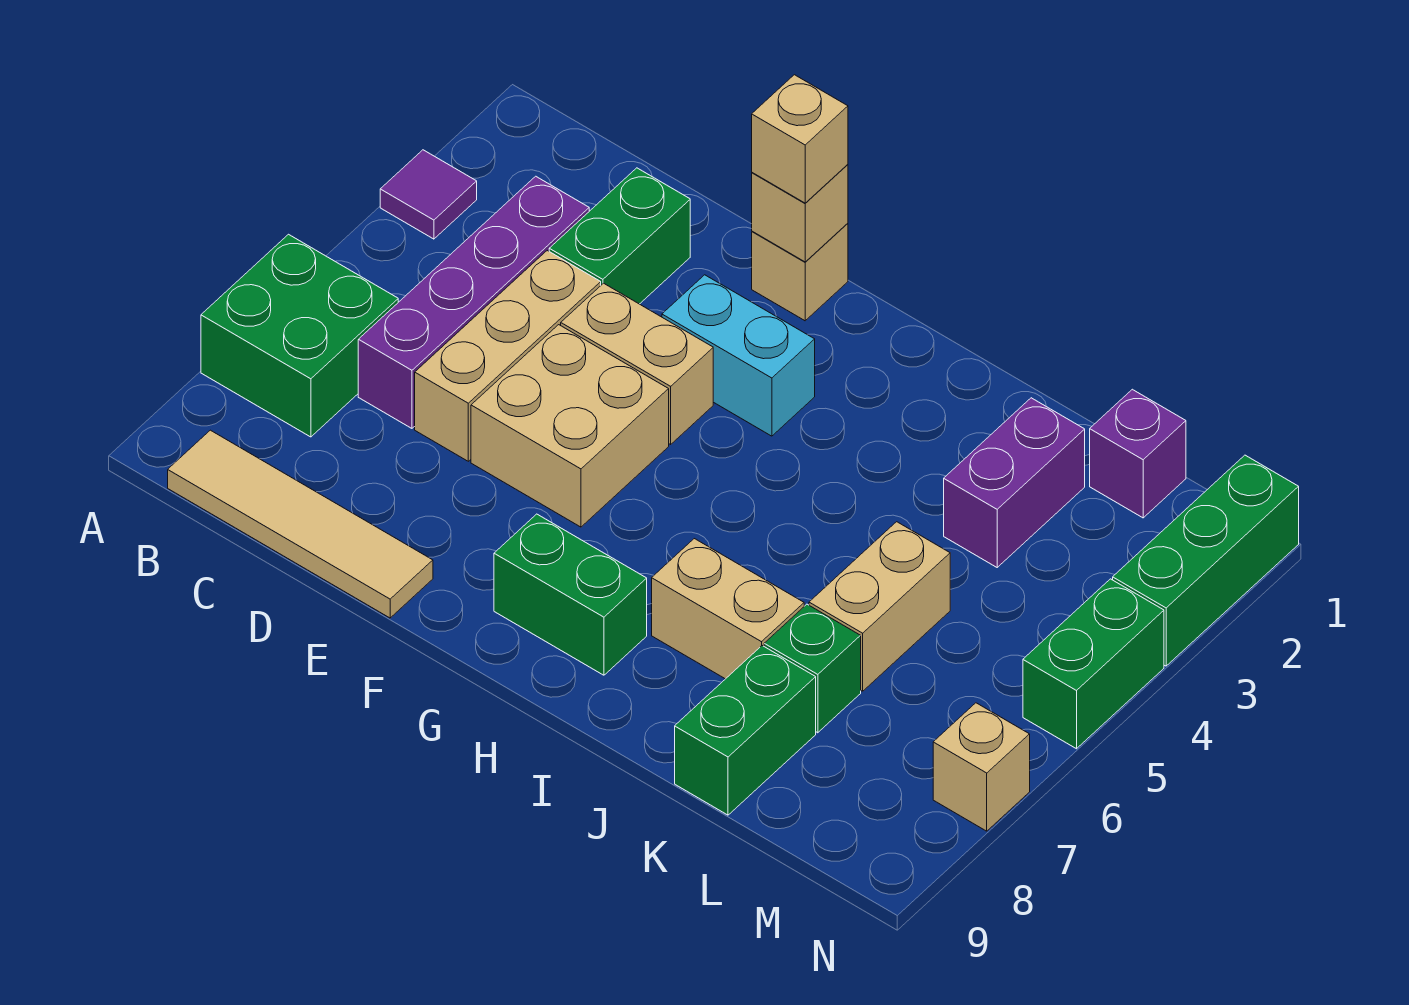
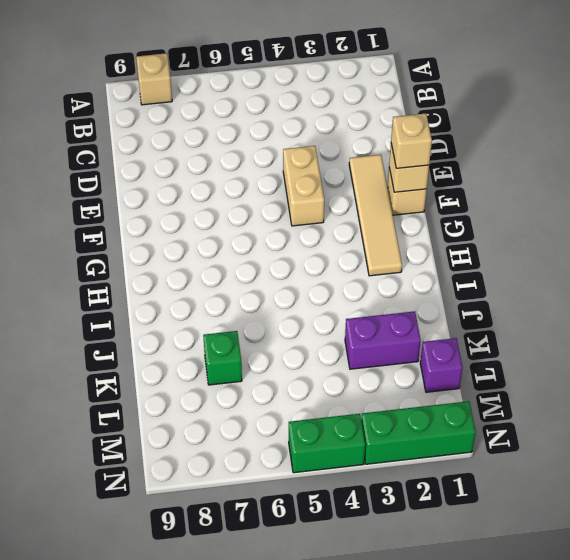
tan brick A8 level 1 -> tan brick N7 level 1
tan tile E2:H2 level 1 -> tan tile B9:E9 level 1
none -> purple tile A3 level 1
none -> green brick A6:B7 level 1
none -> purple brick C3:C6 level 1

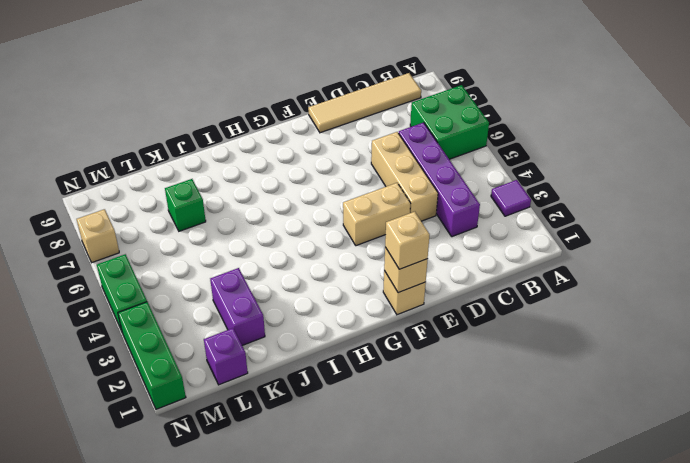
none -> green brick D2:D3 level 1
none -> tan brick E5:F6 level 1
none -> cyan brick F3:G3 level 1

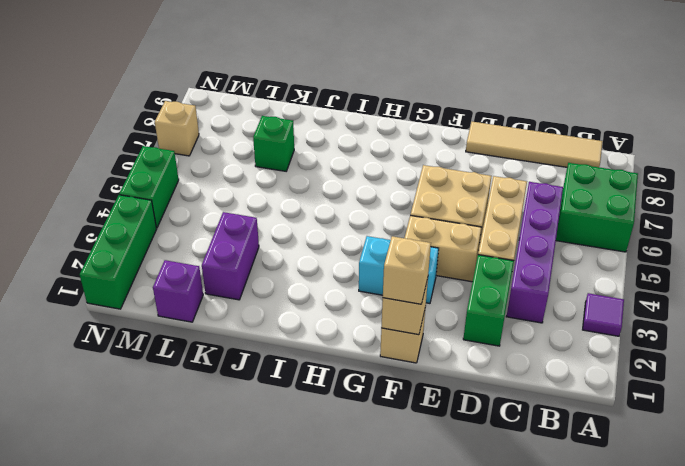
none -> green brick G8:H8 level 1
none -> tan brick I7:J7 level 1
none -> tan brick K5:K6 level 1

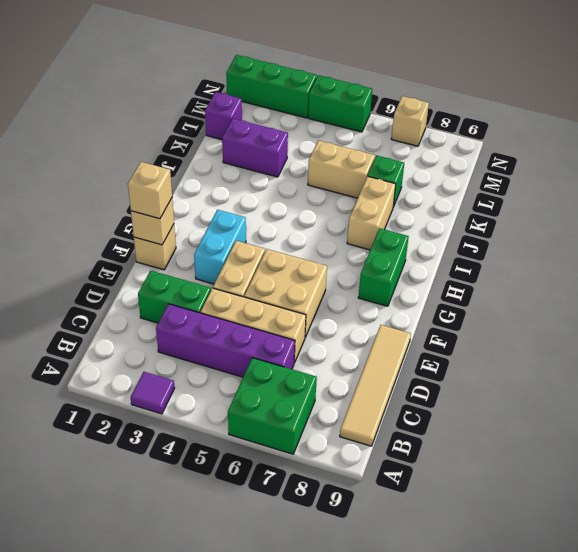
none -> green brick K8:K9 level 1

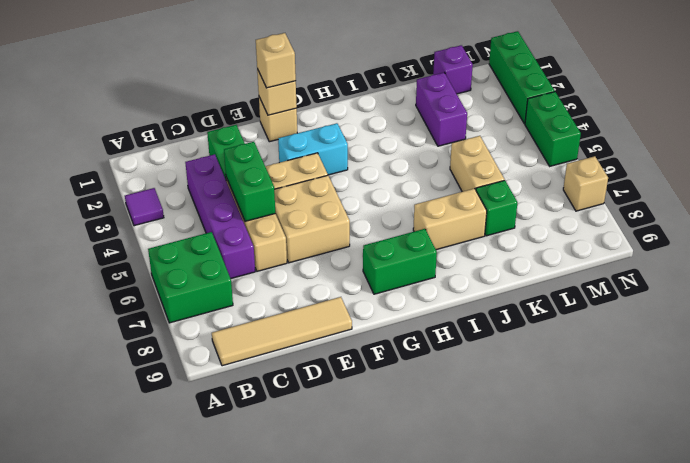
green brick D4:D5 level 2 -> green brick K8:K9 level 1

